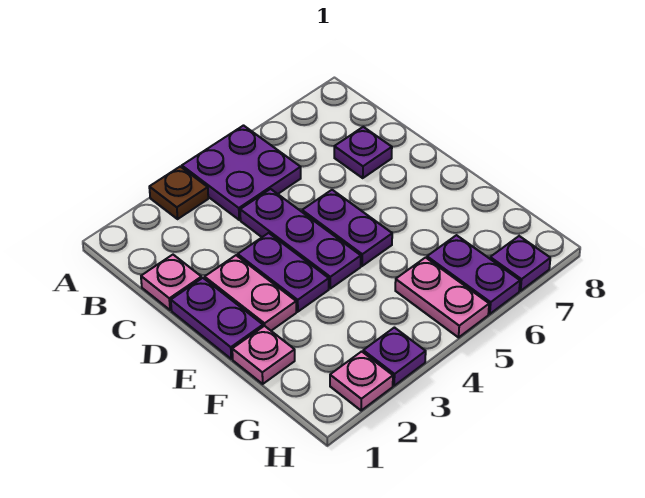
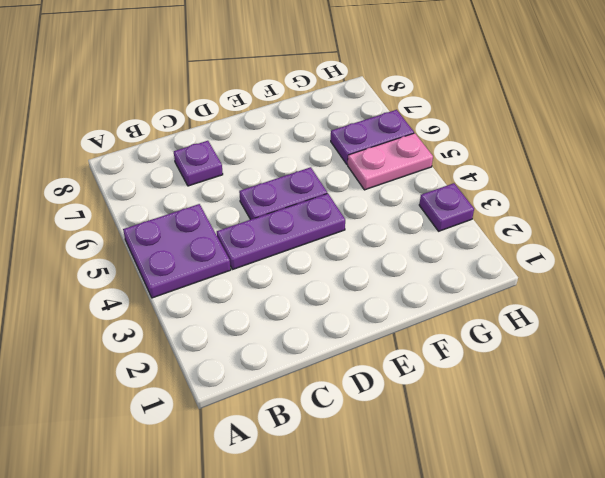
none -> brown plate A3 level 1
none -> pink plate C1 level 1
none -> purple plate D1:E1 level 1

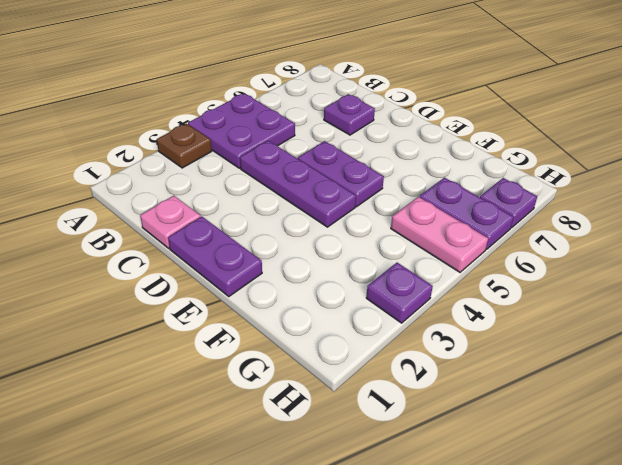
none -> pink plate D2:E2 level 1
none -> purple plate D3:E3 level 1
none -> pink plate F1 level 1

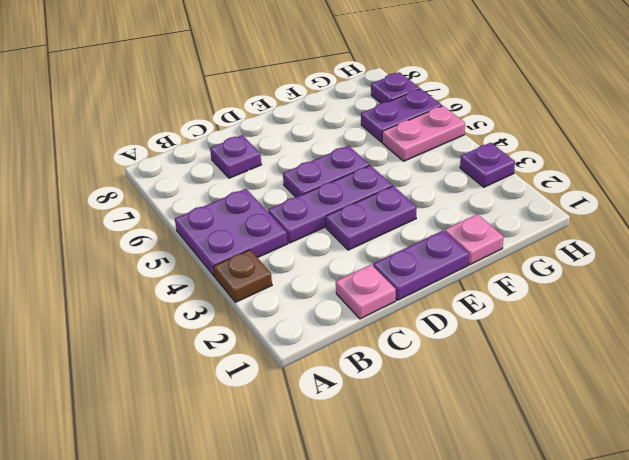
none -> pink plate D2:E2 level 1
none -> pink plate H2 level 1

